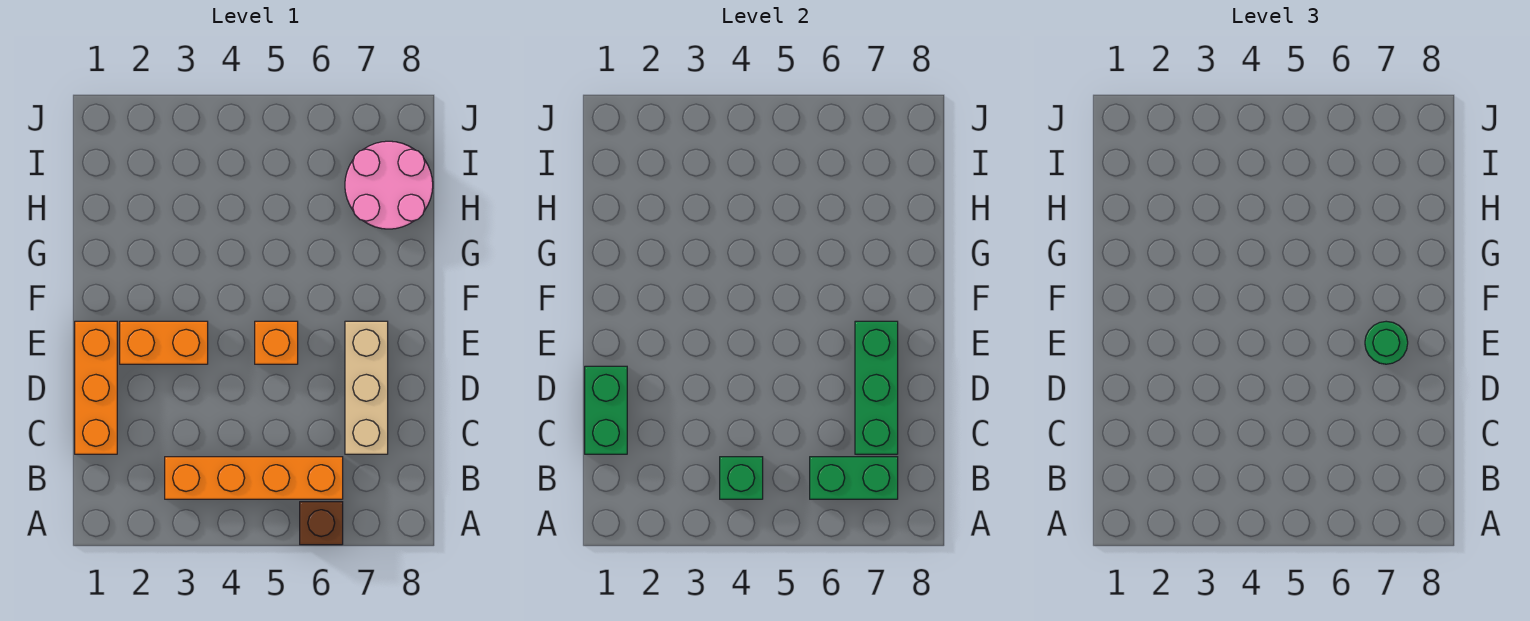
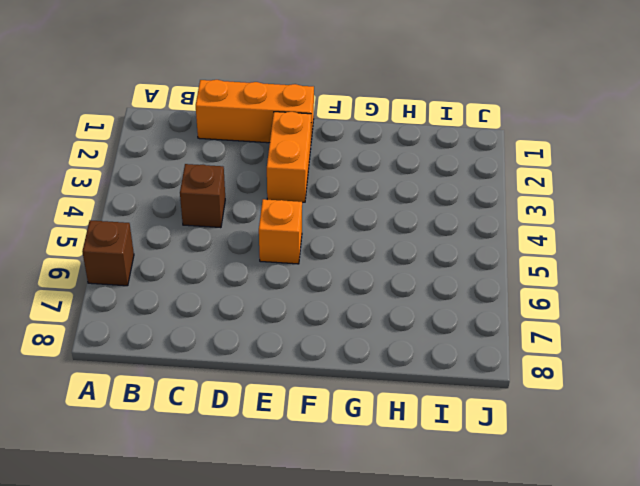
brown brick C4 level 1 -> none
none -> orange brick B3:B6 level 1
none -> tan brick C7:E7 level 1
none -> pink round brick H7:I8 level 1

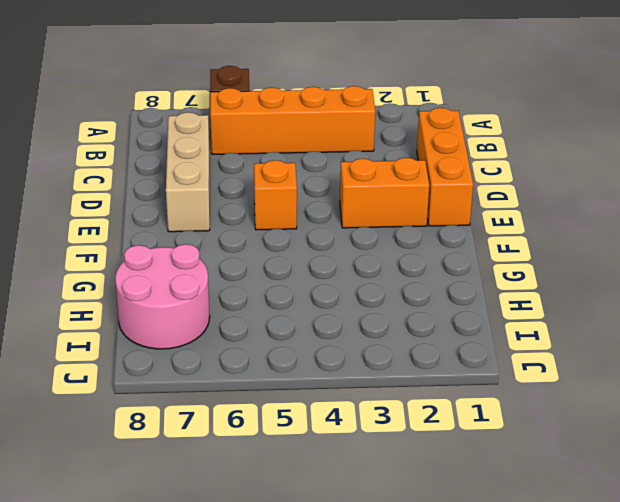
none -> green brick B4 level 2
none -> green brick B6:B7 level 2
none -> green brick C1:D1 level 2

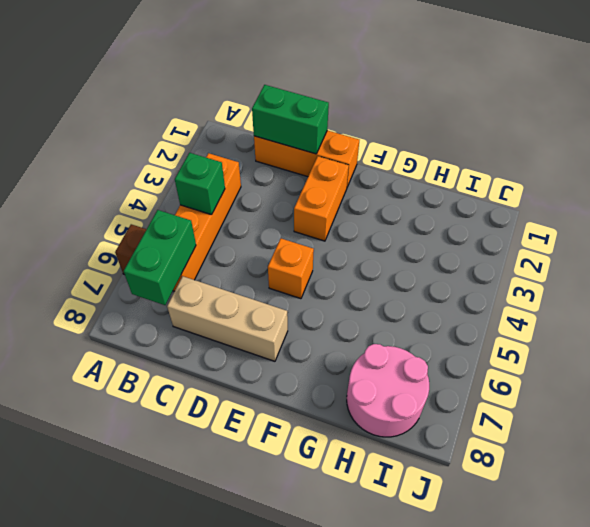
none -> green brick C7:E7 level 2
none -> green round brick E7 level 3

